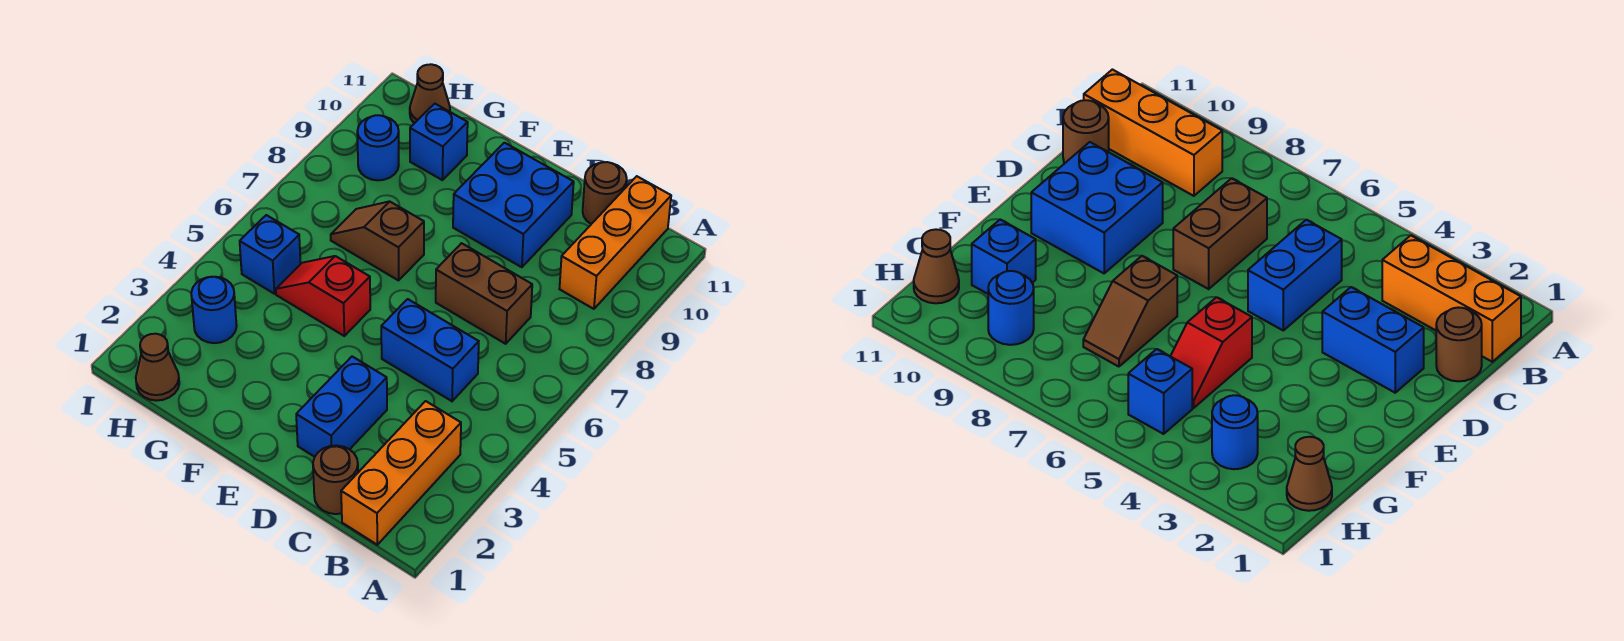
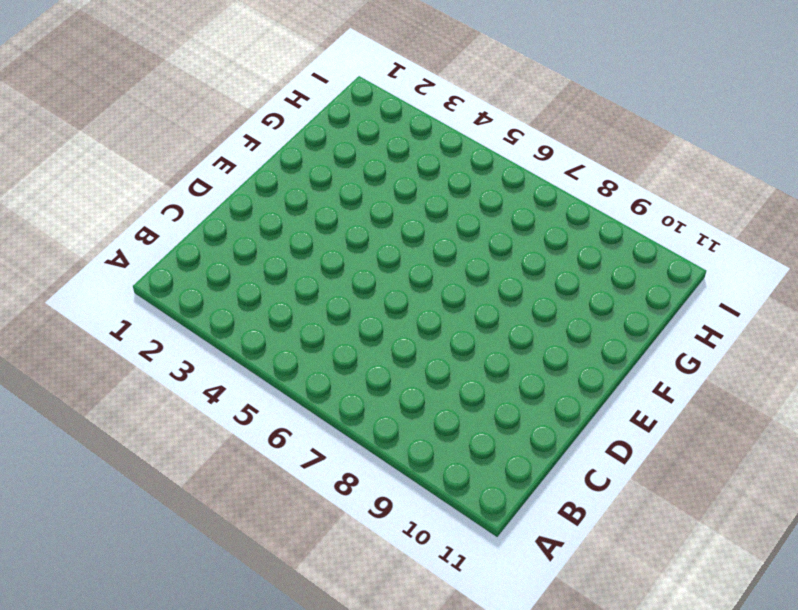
none -> orange brick B1:B3 level 1
none -> orange brick B9:B11 level 1
none -> brown round brick C1 level 1

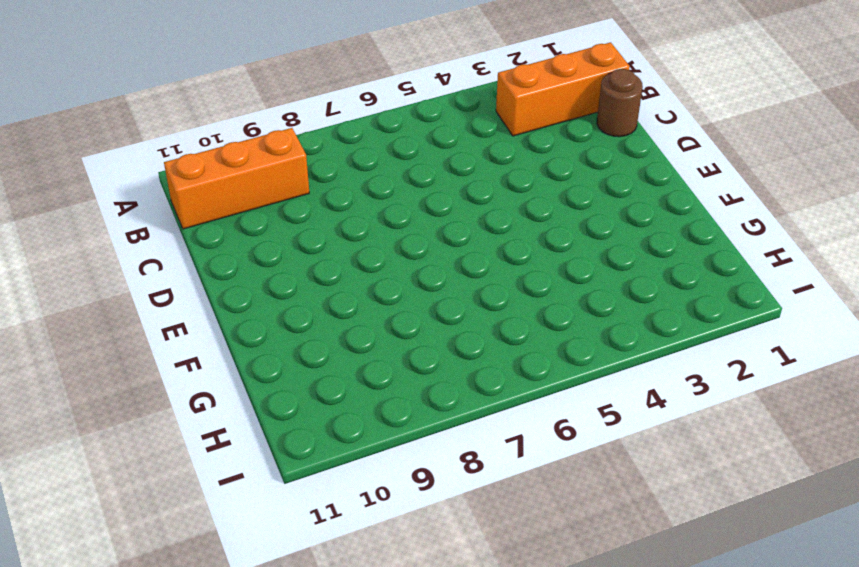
none -> blue brick C5:D5 level 1
none -> brown brick C7:D7 level 1
none -> brown round brick C11 level 1

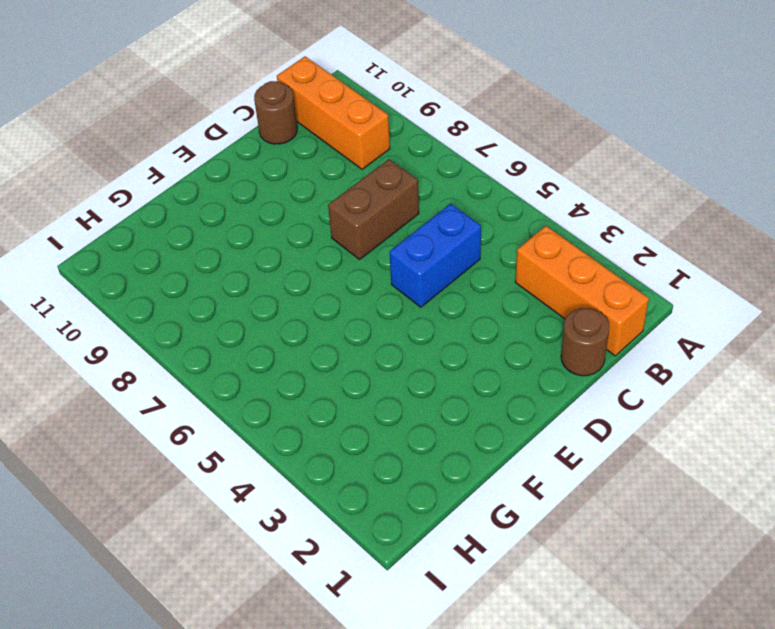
none -> blue brick D2:D3 level 1
none -> blue brick D9:E10 level 1
none -> red slope F5:G5 level 1 top F

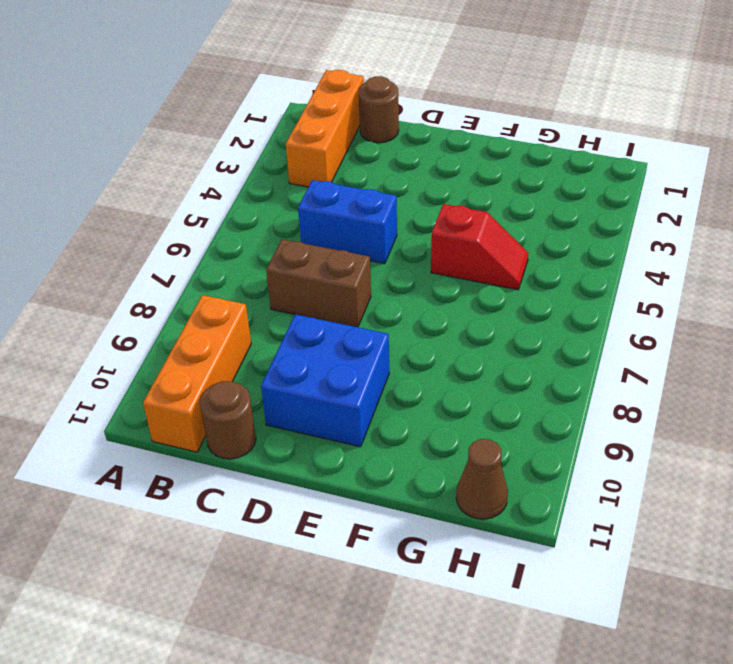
none -> blue brick D2:D3 level 1
none -> brown slope F7:G7 level 1 top F
none -> blue brick G10 level 1

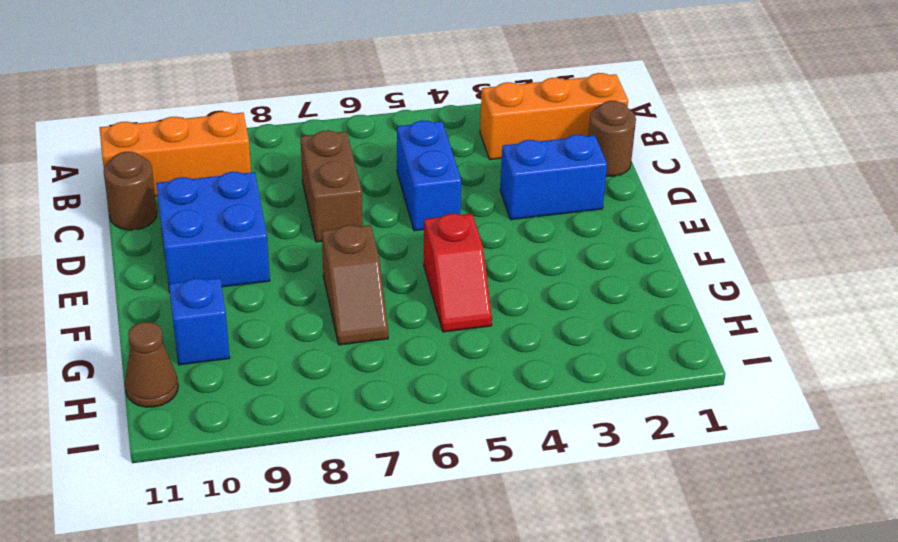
none -> brown cone H1 level 1
none -> blue round brick H3 level 1
none -> blue brick H5 level 1

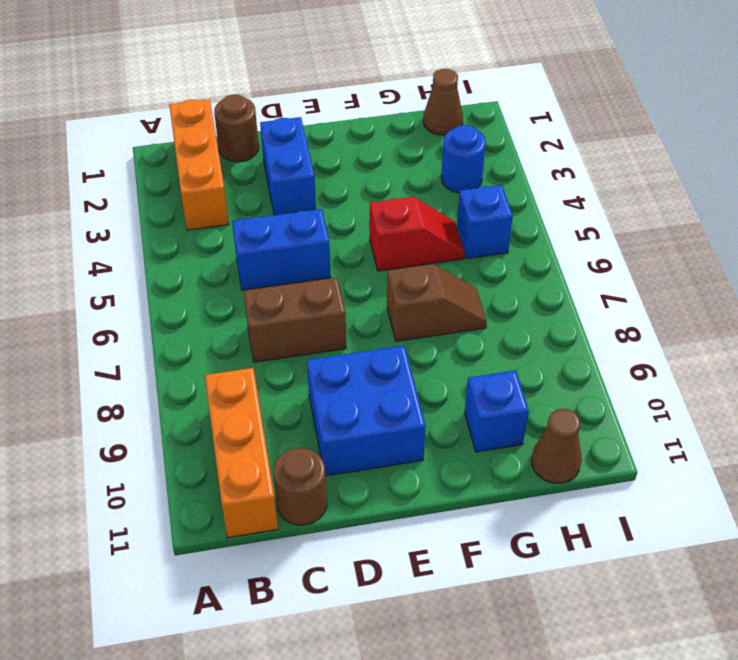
none -> blue round brick H9 level 1

